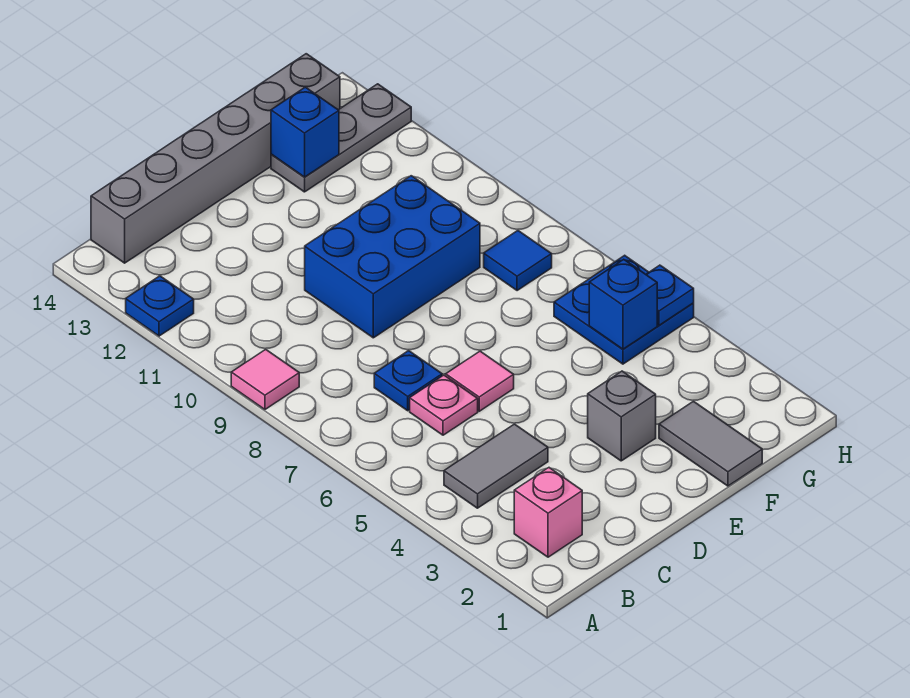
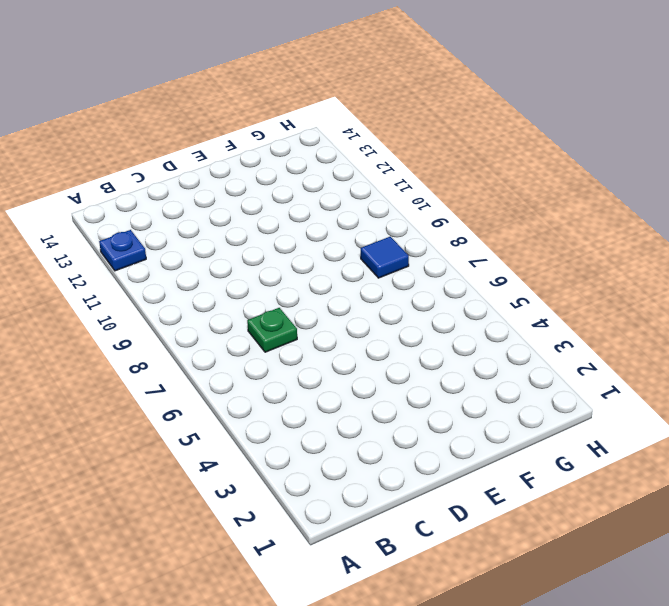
green plate C7 level 1 -> blue plate C7 level 1
none -> pink tile A9 level 1
none -> pink brick B2 level 1
none -> grey tile B4:C4 level 1

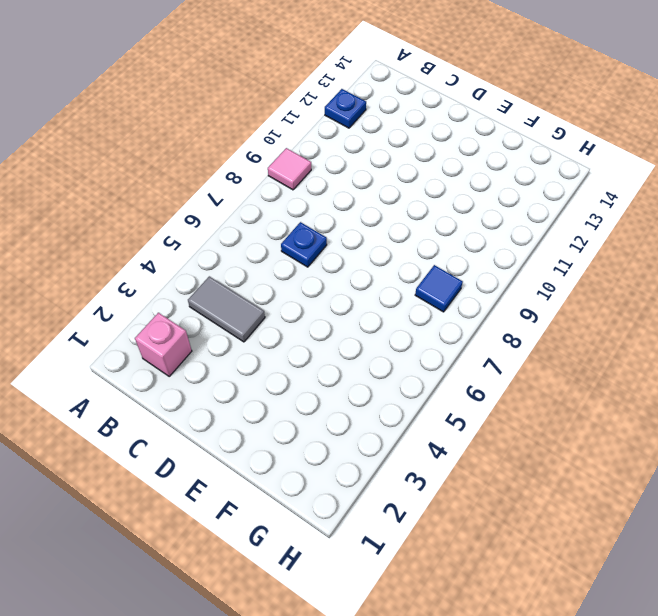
none -> grey brick B14:G14 level 1
none -> pink plate C6 level 1
none -> pink tile D6 level 1

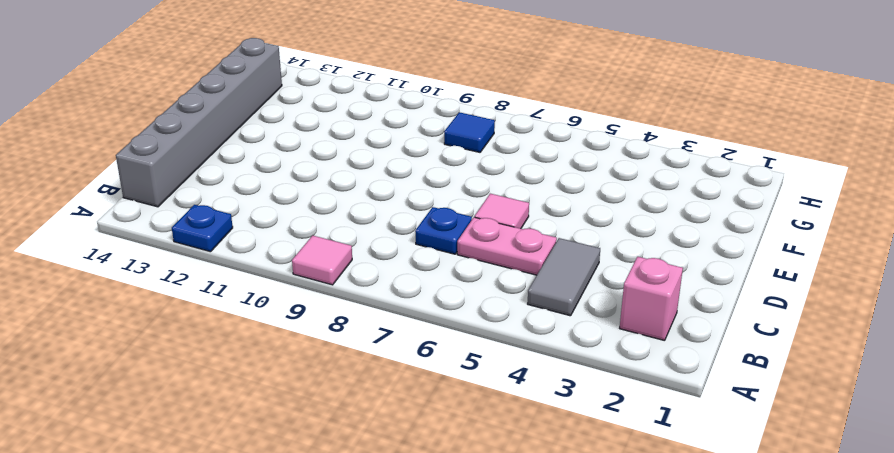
pink plate C5:C6 level 1 -> pink plate C6 level 1
none -> blue brick D9:F10 level 1
none -> grey brick E3 level 1
none -> grey tile F1:F2 level 1

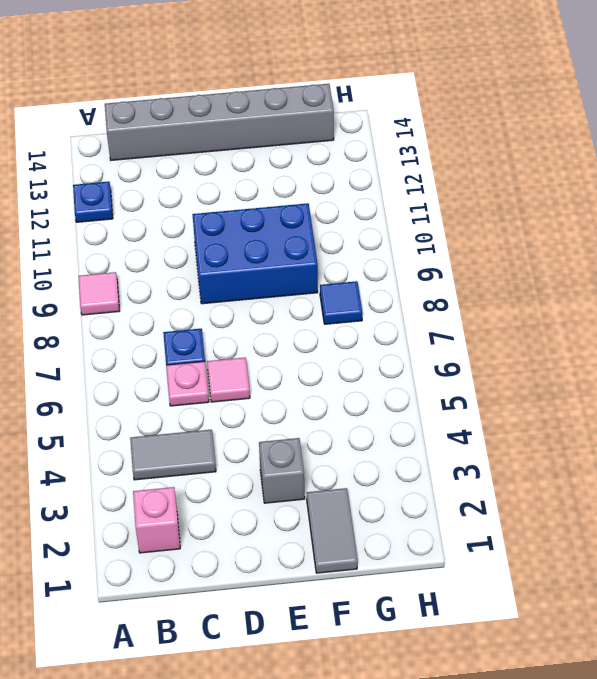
none -> grey plate F13:H13 level 1
none -> blue plate G5:H6 level 1
none -> blue brick F13 level 2

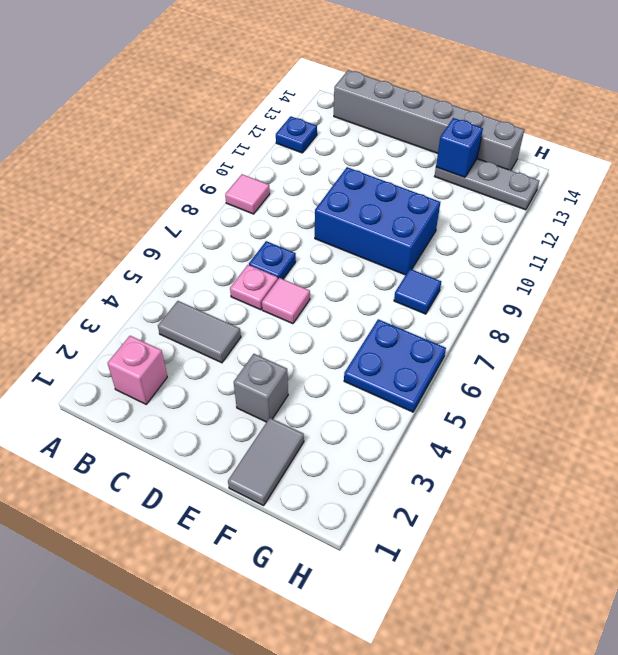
none -> blue brick G5 level 2
none -> blue plate H5 level 2

